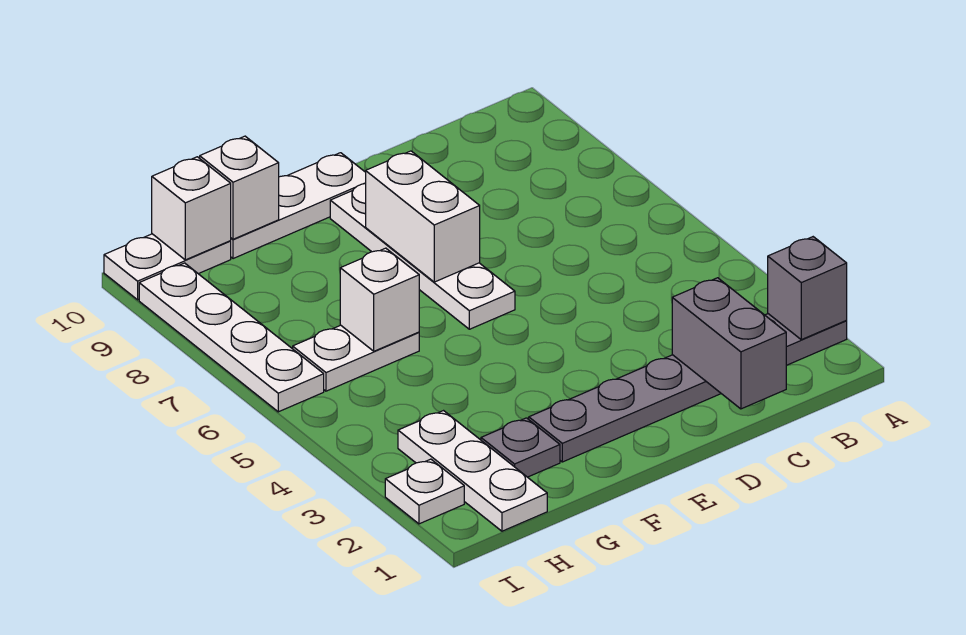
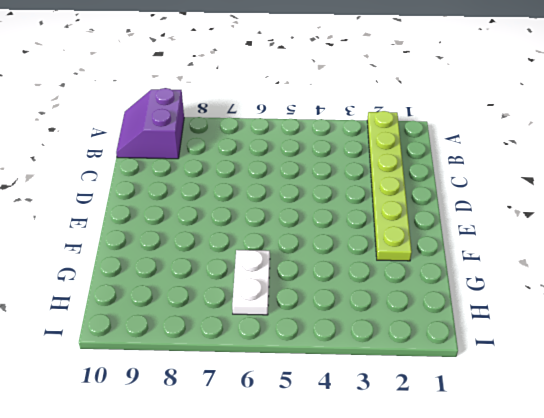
lime plate A2:F2 level 1 -> grey plate A2:F2 level 1
purple slope A9:B10 level 1 top 9 -> none
none -> white plate E6:E9 level 1
none -> white plate E10:G10 level 1
none -> grey plate G2 level 1

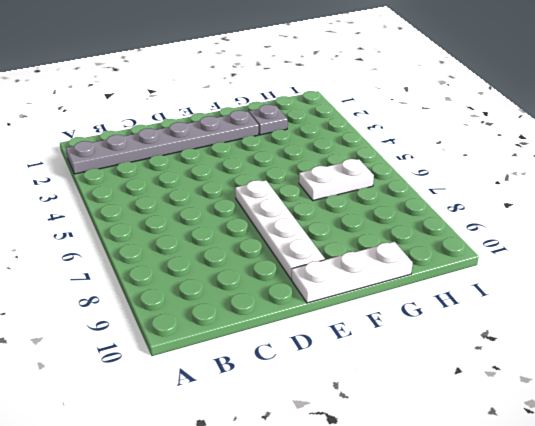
none -> white plate H1:H3 level 1
none -> white plate H10:I10 level 1
none -> white plate I2 level 1

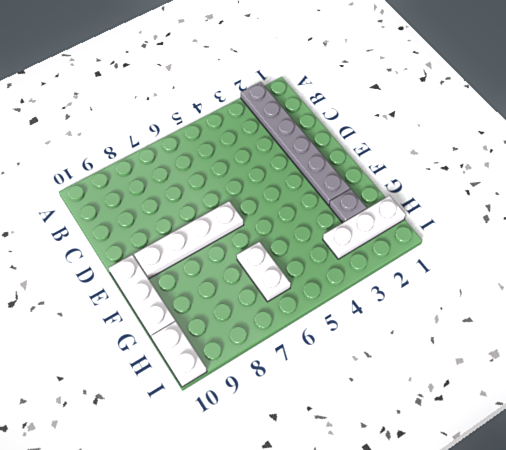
none -> white plate I2 level 1
none -> white plate I6:I9 level 1
none -> grey brick A2 level 2

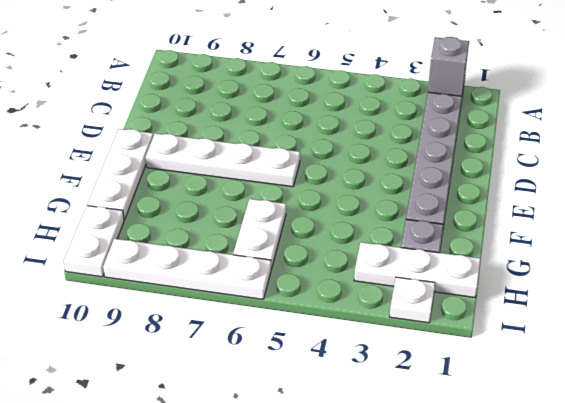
none -> grey brick C1:C2 level 2
none -> white brick E7:E8 level 2
none -> white brick G6 level 2

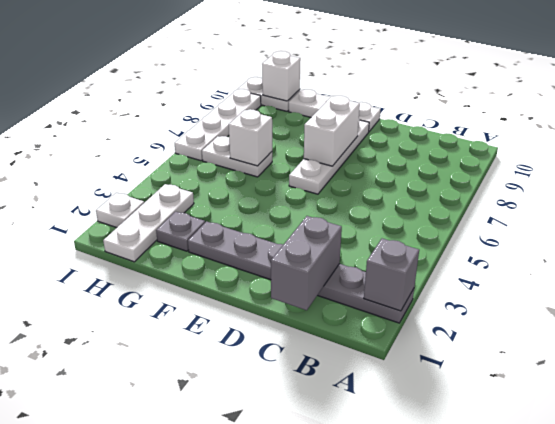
none -> white brick G10 level 2

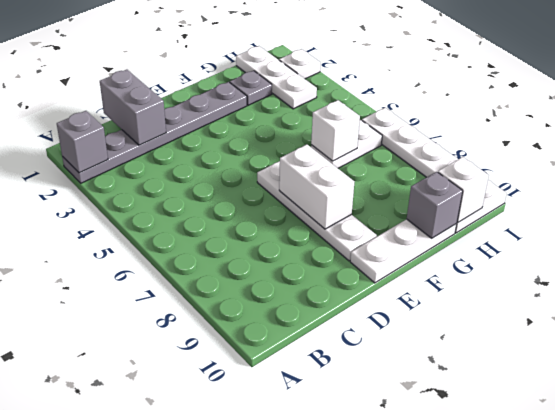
grey brick G10 level 2 -> white brick G10 level 2

